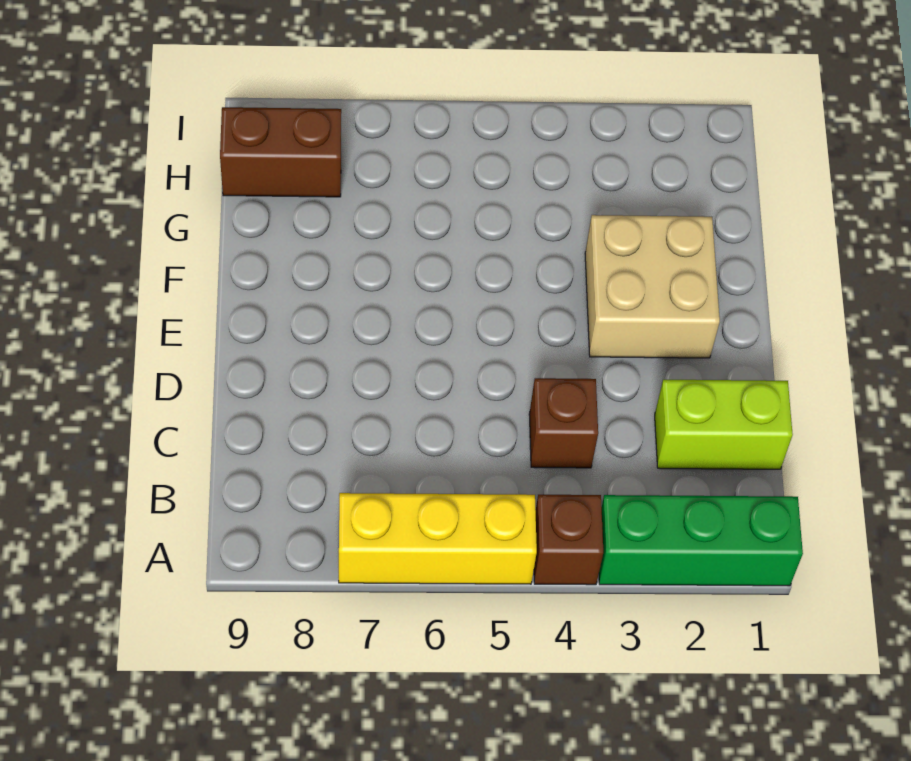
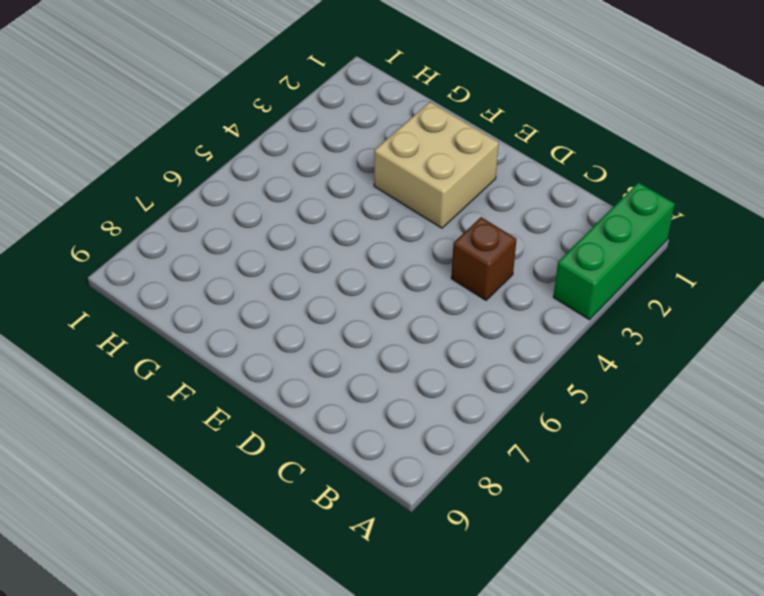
none -> brown brick A4 level 1
none -> yellow brick A5:A7 level 1

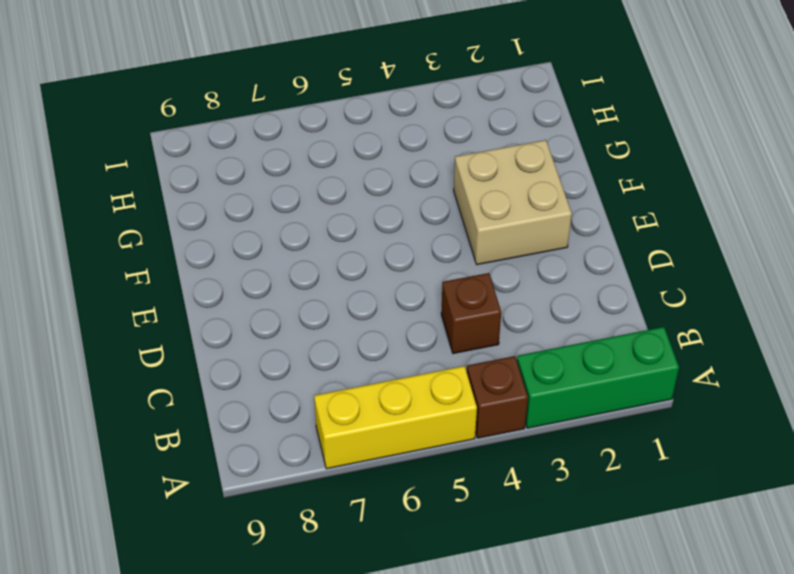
none -> lime brick C1:C2 level 1
none -> brown brick H8:H9 level 1

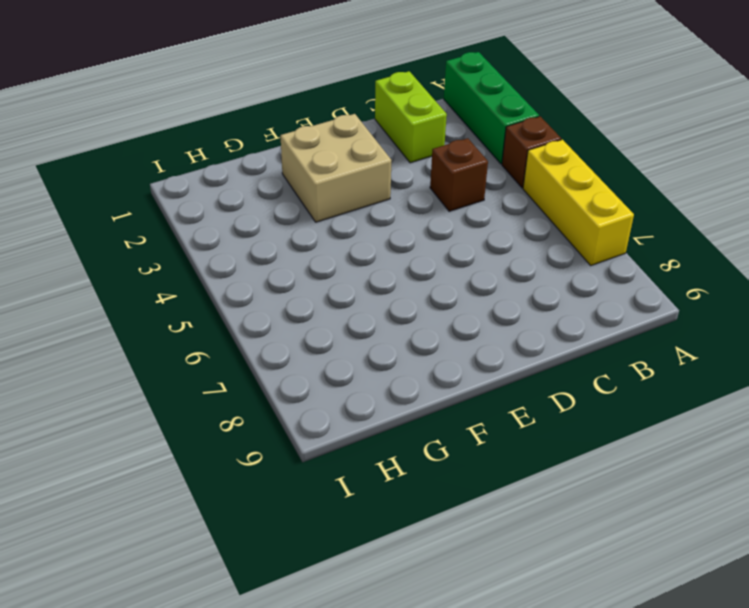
none -> brown brick H8:H9 level 1

